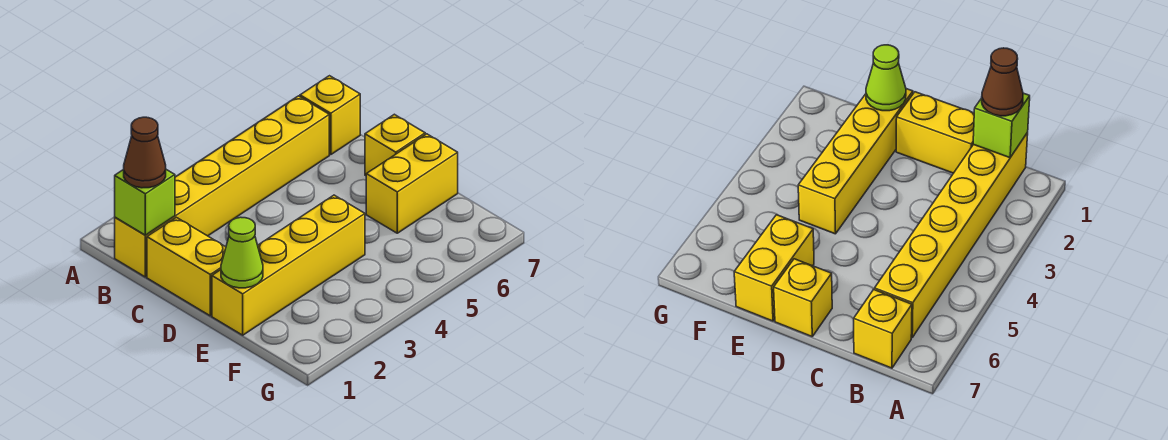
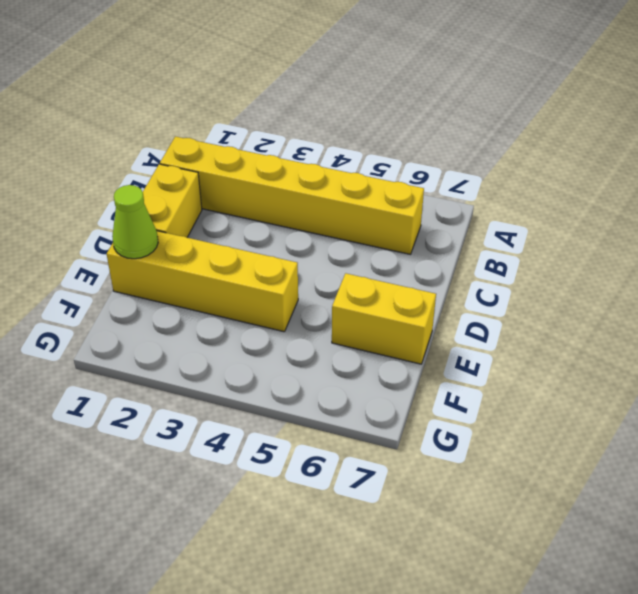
none -> yellow brick B7 level 1
none -> yellow brick D7 level 1

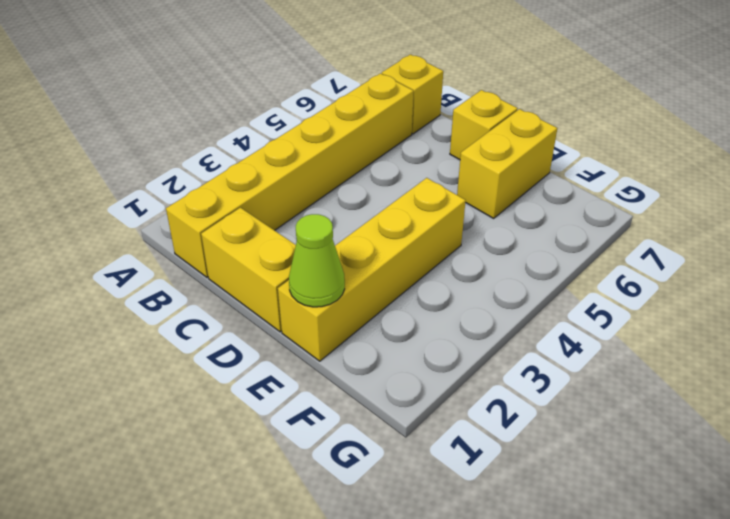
none -> lime brick B1 level 2
none -> brown cone B1 level 3

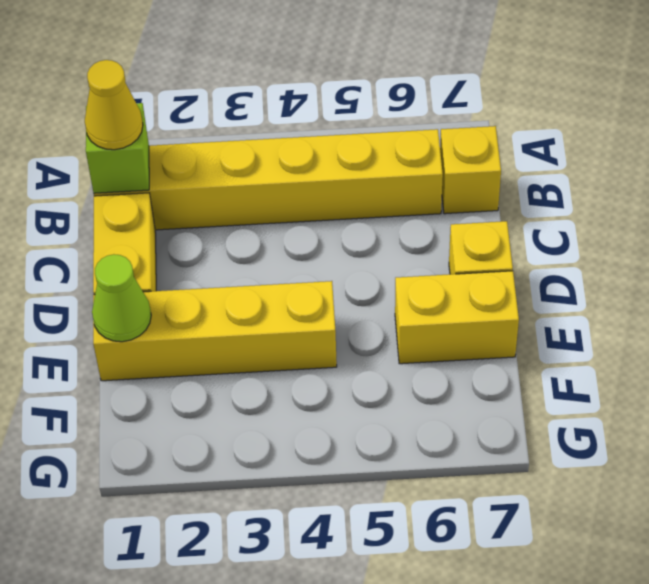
yellow cone B1 level 3 -> brown cone B1 level 3

